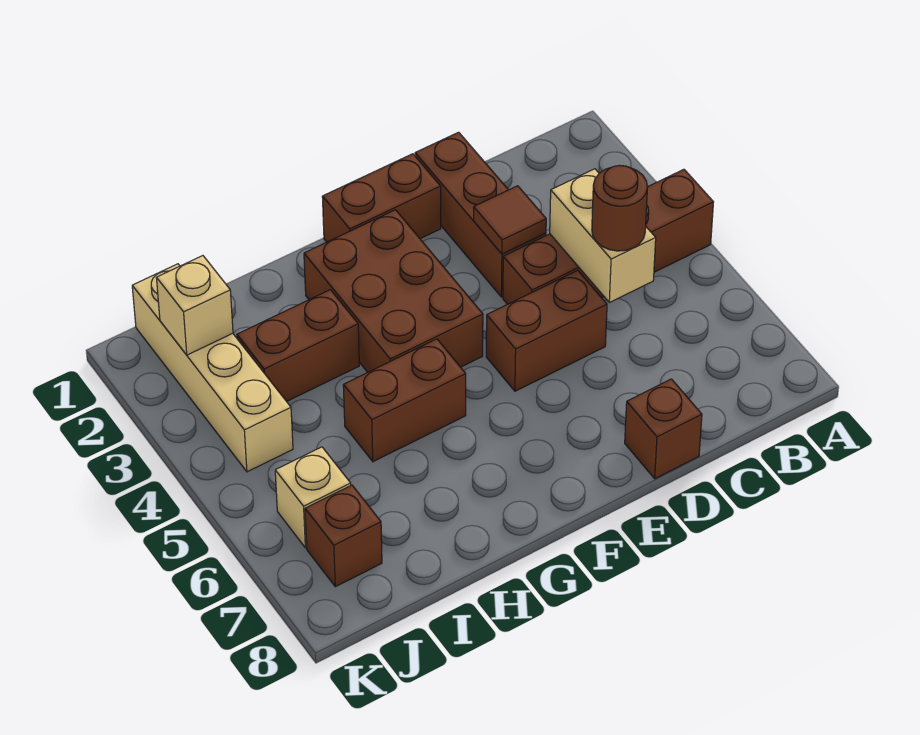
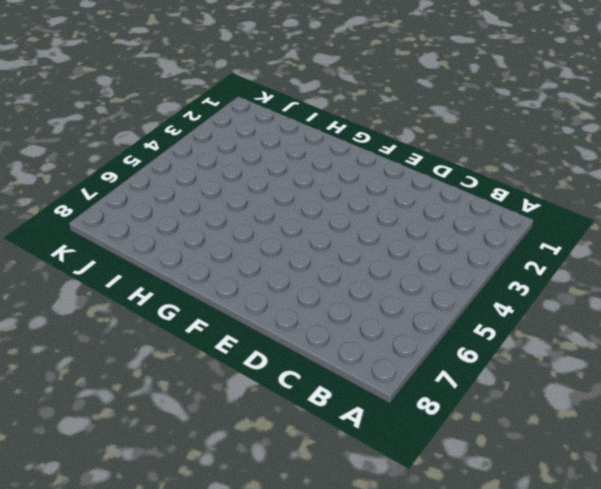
none -> brown brick A4:D4 level 1
none -> brown brick D1:D3 level 1
none -> brown brick D5:E5 level 1

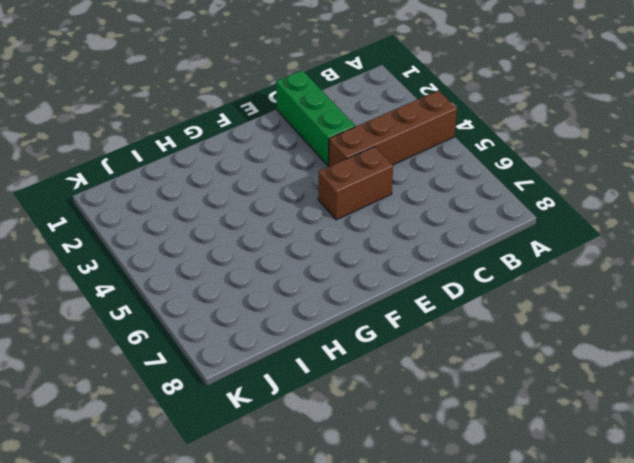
green brick D1:D3 level 1 -> brown brick D1:D3 level 1
none -> brown brick D8 level 1
none -> brown brick E1:F1 level 1
none -> brown brick F2:G4 level 1

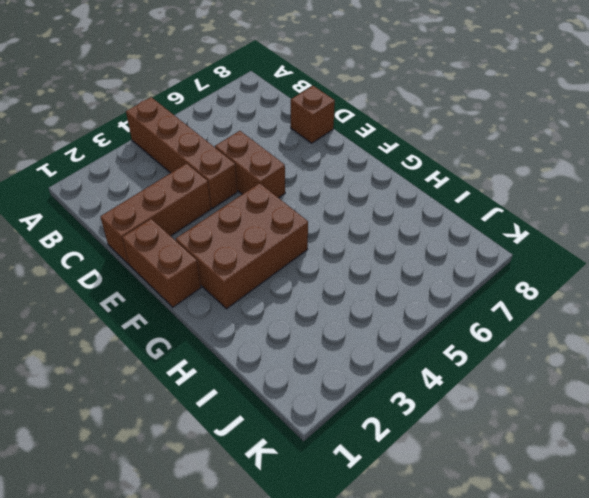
none -> brown brick G5:H5 level 1
none -> brown brick H3:I3 level 1
none -> tan brick J1:J4 level 1

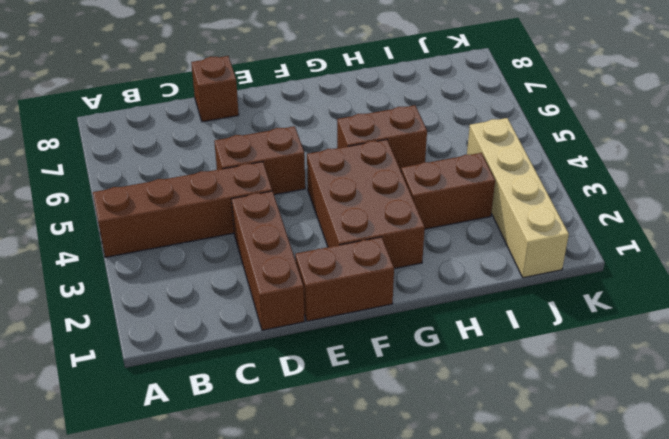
none -> tan brick J6 level 1
none -> brown brick J7 level 1
none -> tan brick C4:C5 level 2

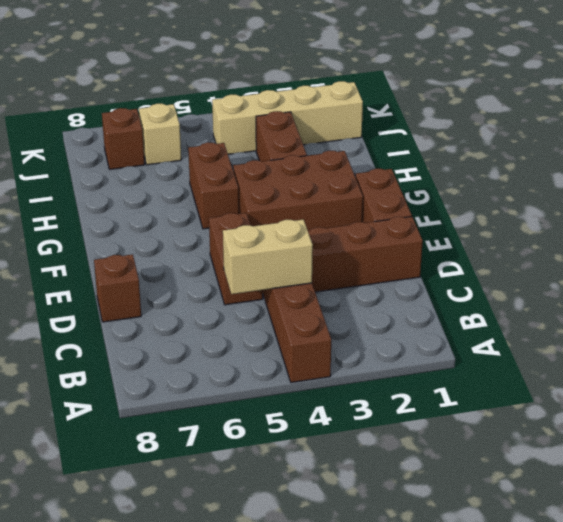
none -> brown tile D3 level 2
none -> tan brick J2 level 2
none -> brown round brick C5 level 3

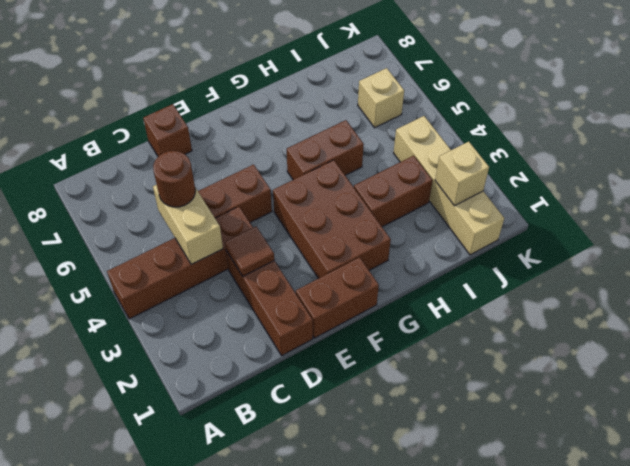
none -> brown brick J7 level 1

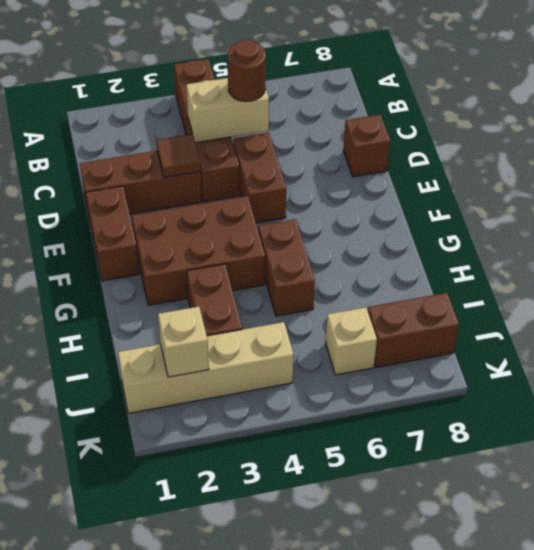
brown brick J7:J8 level 1 -> brown brick J7 level 1

